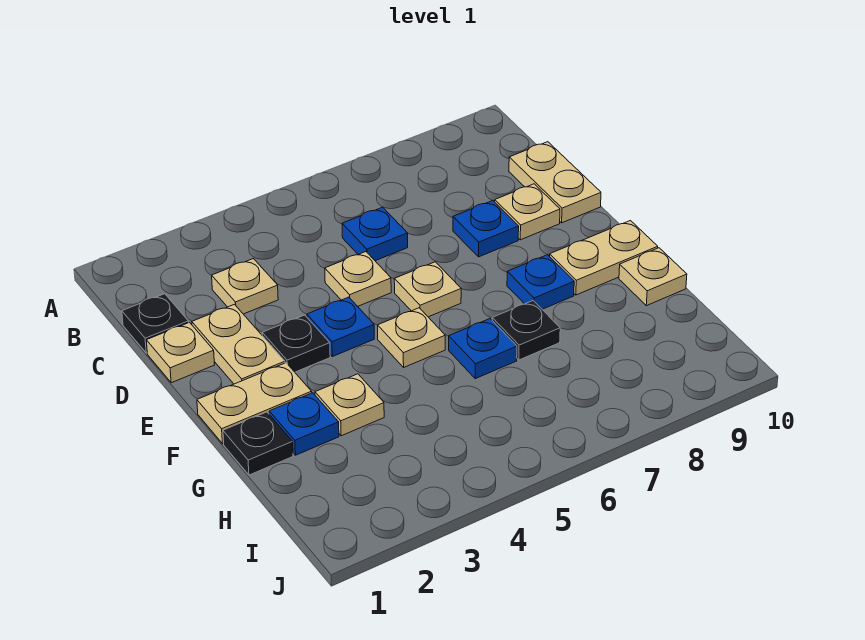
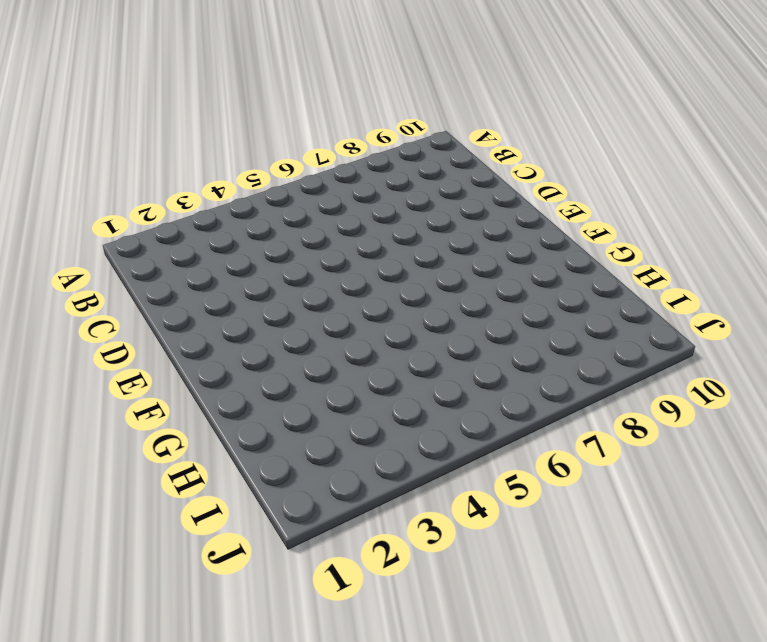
none -> black plate C1 level 1
none -> tan plate C3 level 1
none -> blue plate C6 level 1

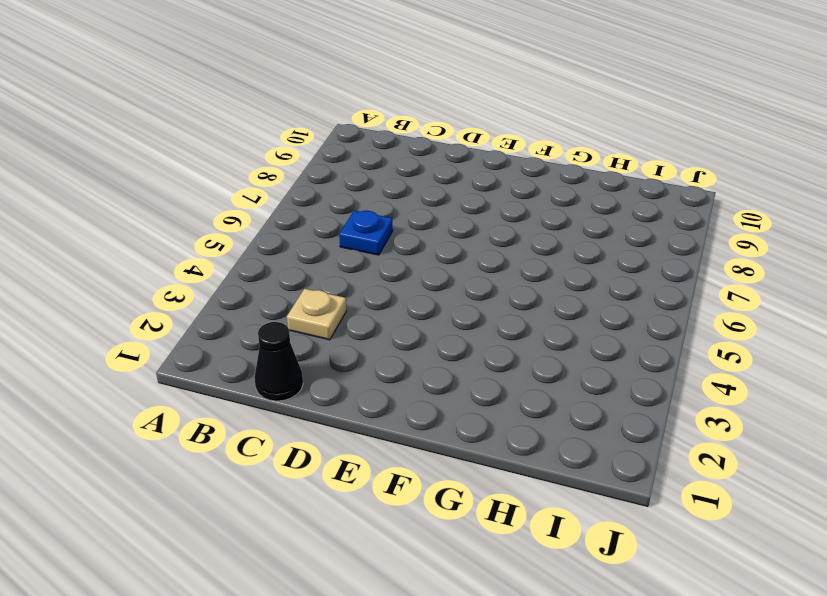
black cone C1 level 1 -> black plate C1 level 1
none -> tan plate C10:D10 level 1
none -> tan plate D1 level 1
none -> tan plate D2:E2 level 1

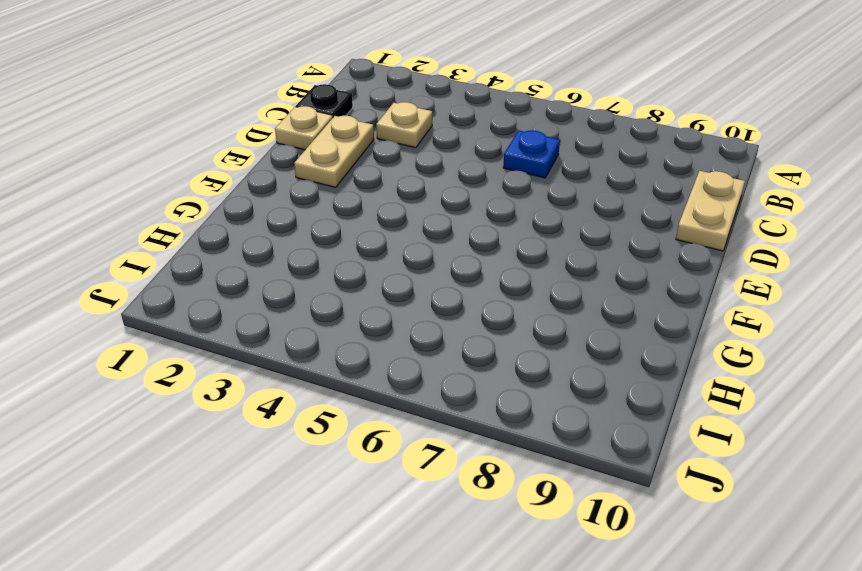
none -> tan plate D5 level 1
none -> blue plate D8 level 1
none -> tan plate D9 level 1

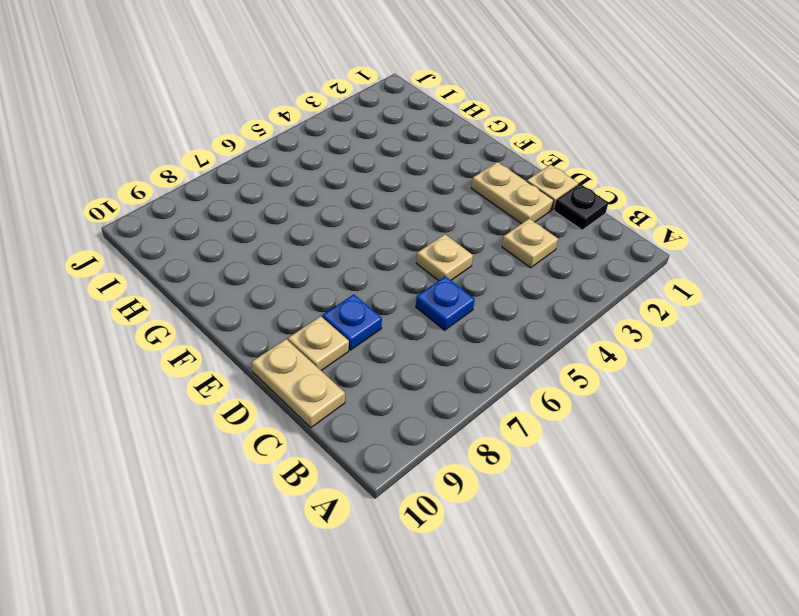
none -> black plate E3 level 1
none -> blue plate E4 level 1
none -> tan plate E6 level 1

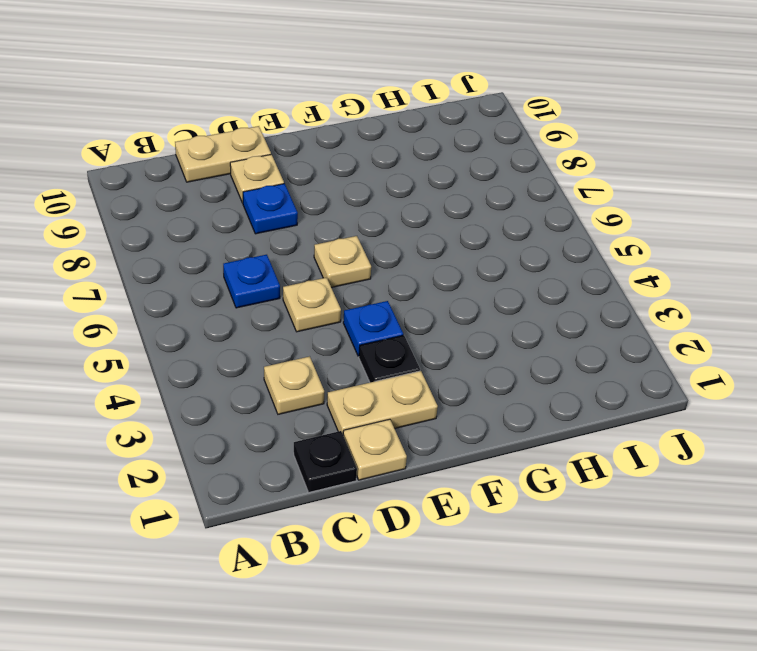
none -> tan plate F1:F2 level 1
none -> tan plate F5 level 1
none -> blue plate F8 level 1

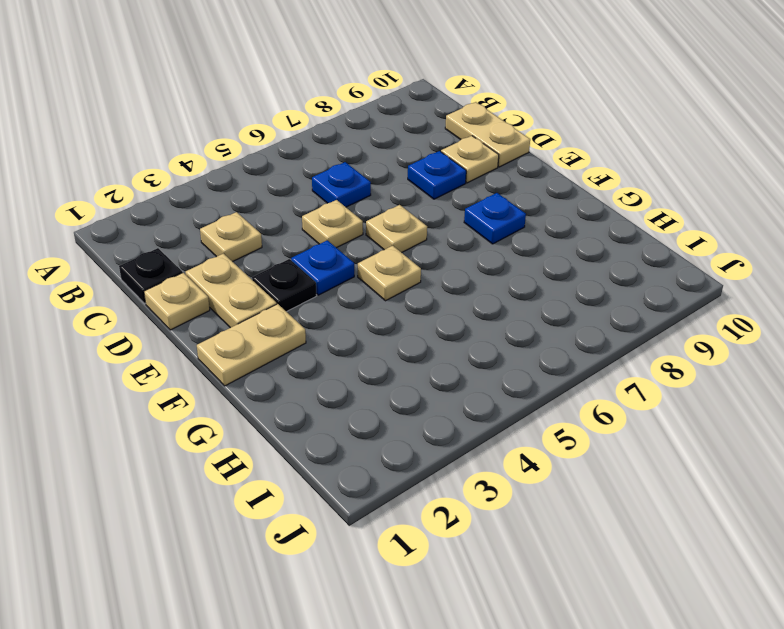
none -> tan plate F9:F10 level 1
none -> black plate G1 level 1
none -> blue plate G2 level 1

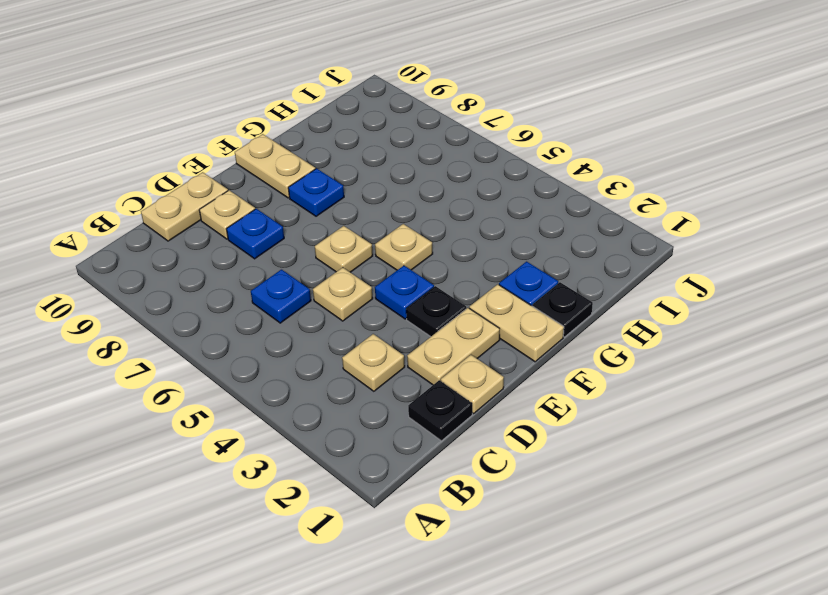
none -> tan plate G3 level 1
none -> blue plate G6 level 1
none -> black plate G7 level 1

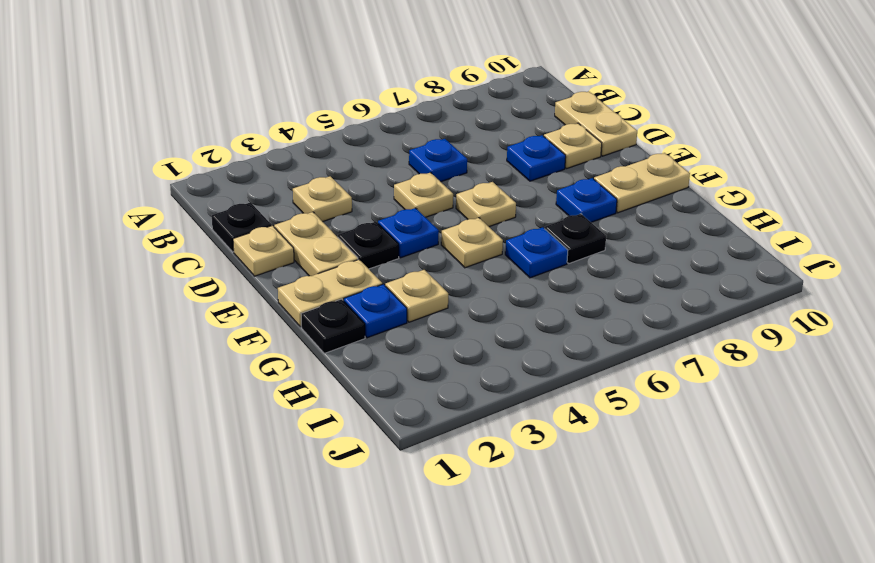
none -> tan plate G10 level 1

